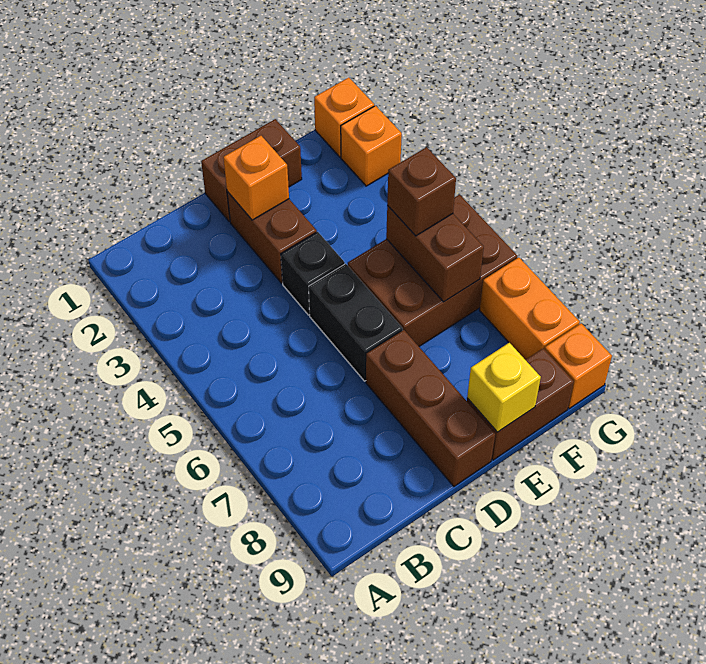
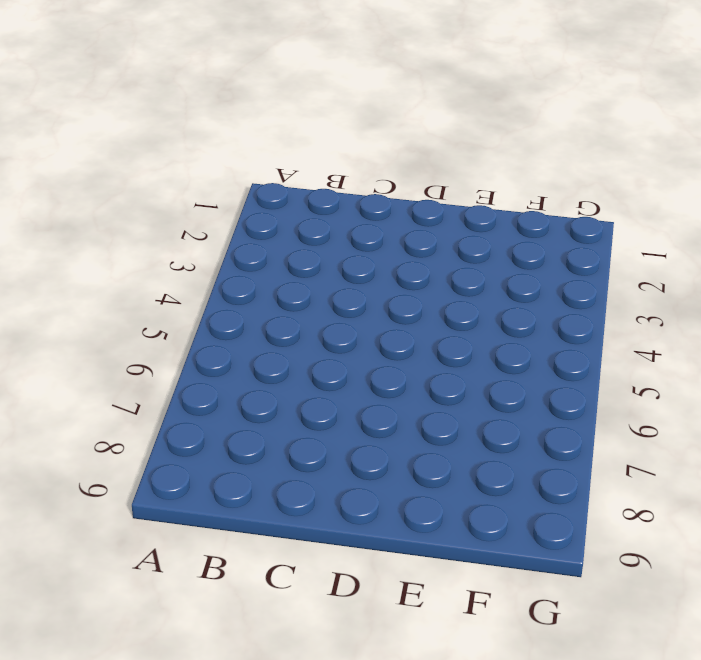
none -> brown brick D1:E1 level 1
none -> brown brick D2:D3 level 1
none -> black brick D4 level 1

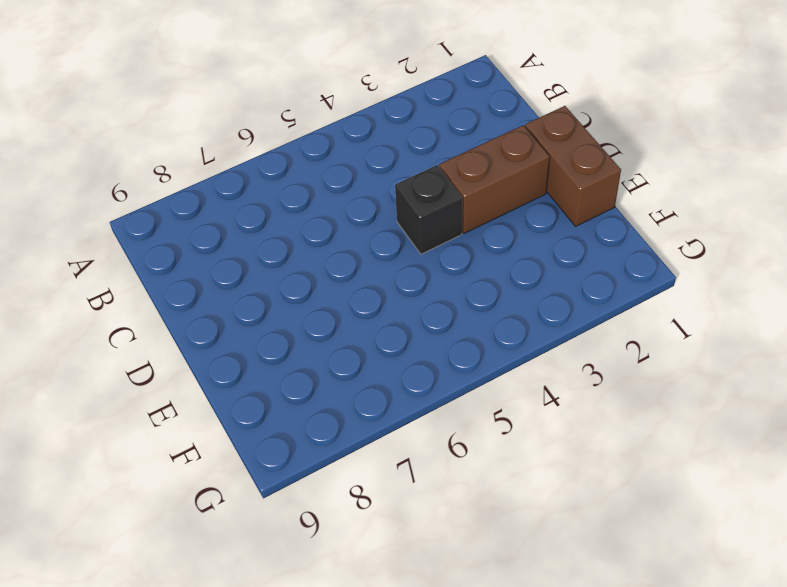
none -> black brick D5:D6 level 1
none -> brown brick D7:D9 level 1
none -> brown brick E5:G6 level 1

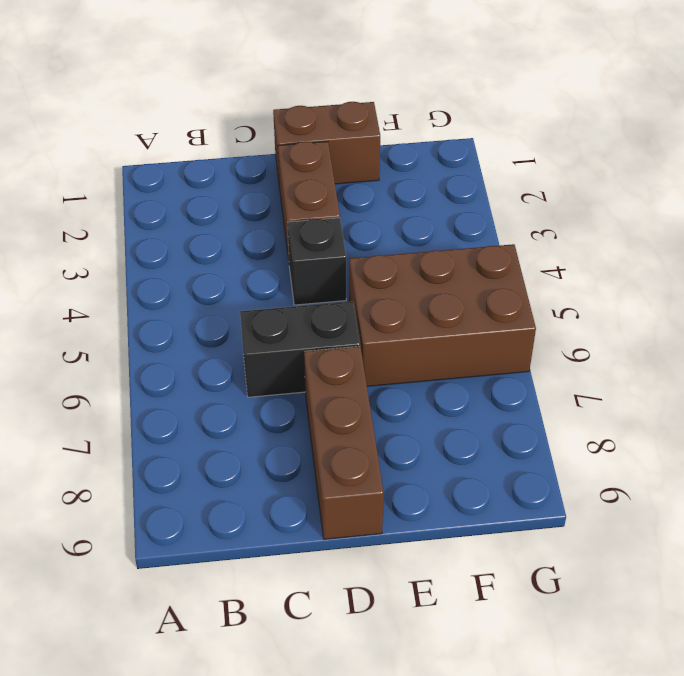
black brick C6:D6 level 1 -> black brick D5:D6 level 1
none -> brown brick E9:F9 level 1
none -> orange brick G1 level 1
none -> orange brick G2 level 1

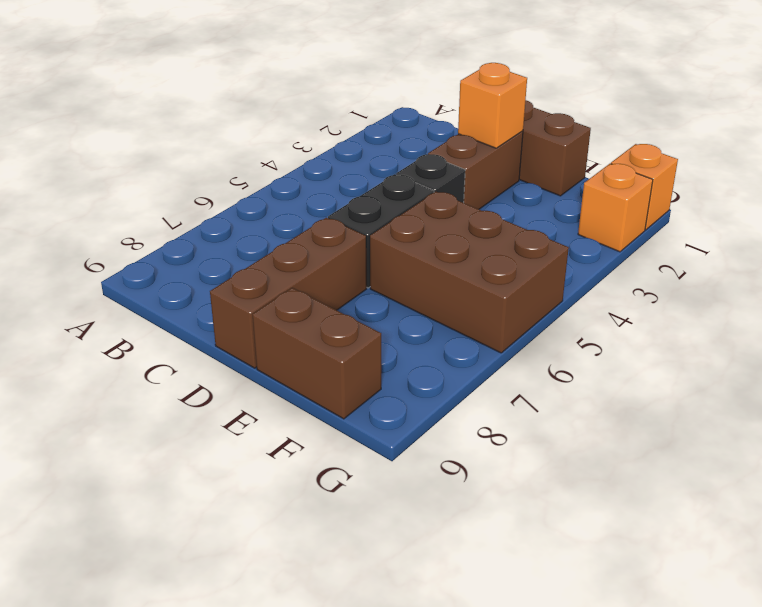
none -> orange brick G7:G8 level 1
none -> orange brick G9 level 1
none -> yellow brick E9 level 2

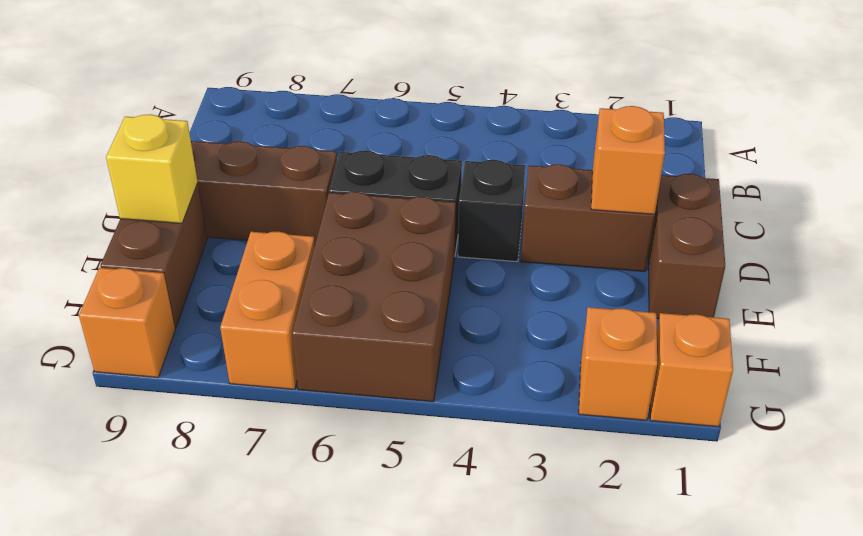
orange brick F7:G7 level 1 -> orange brick G7:G8 level 1
none -> brown brick F5:F6 level 2
none -> brown brick F5 level 3

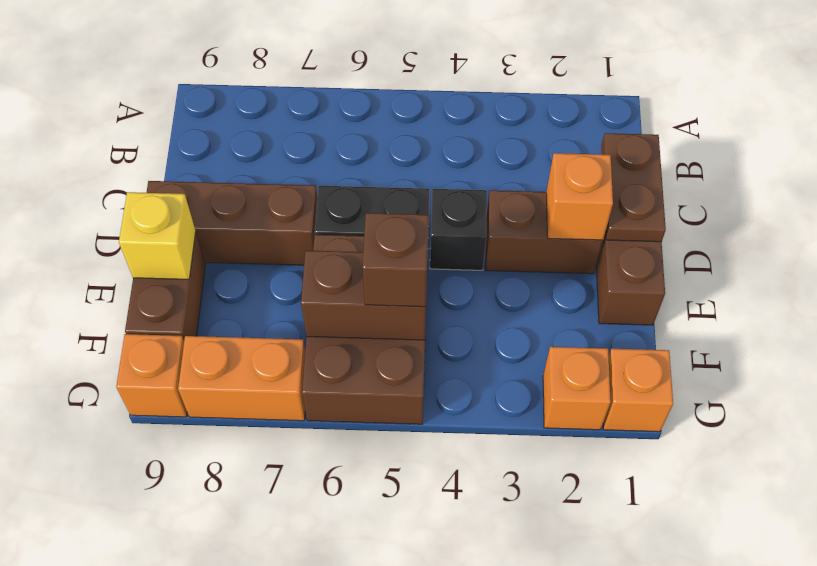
brown plate C1:D1 level 2 -> none

